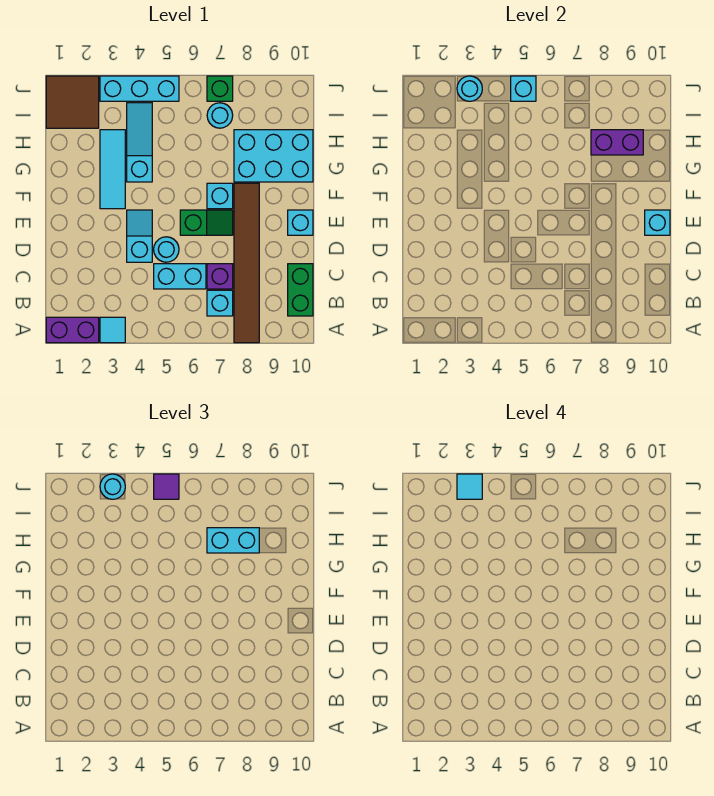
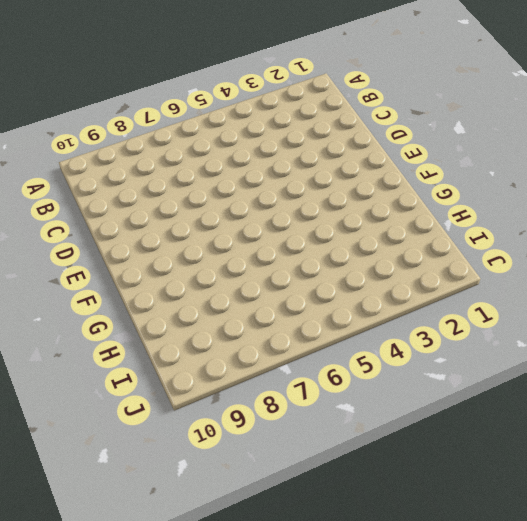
none -> purple brick A1:A2 level 1
none -> cyan tile A3 level 1
none -> brown tile A8:F8 level 1

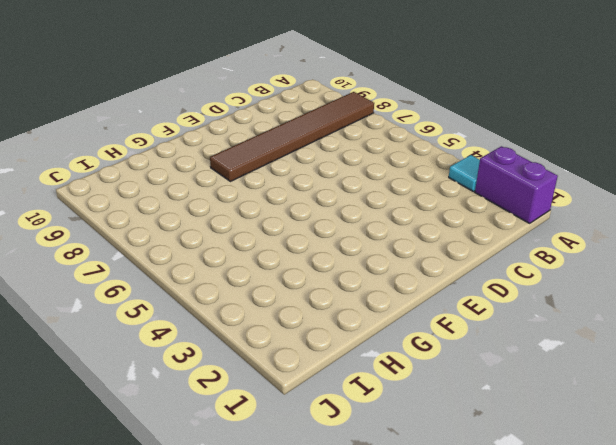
none -> cyan brick B7 level 1
none -> green brick B10:C10 level 1
none -> cyan brick C5:C6 level 1

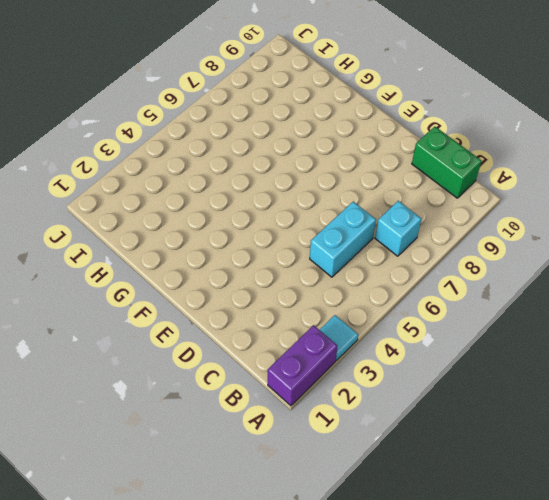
none -> brown tile A8:F8 level 1
none -> purple brick C7 level 1
none -> cyan slope D4:E4 level 1 top D

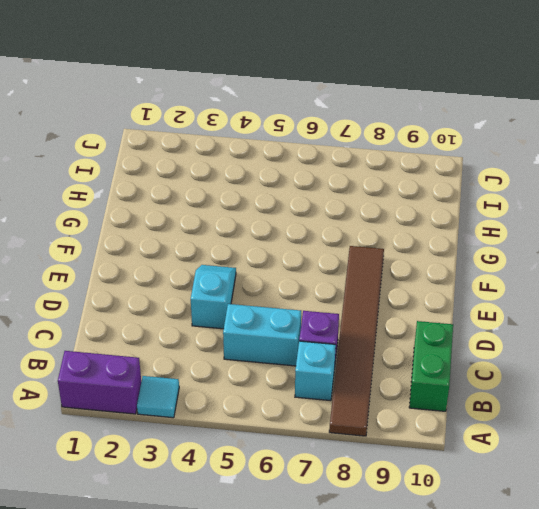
none -> cyan round brick D5 level 1
none -> green slope E6:E7 level 1 top 6
none -> cyan brick E10 level 1

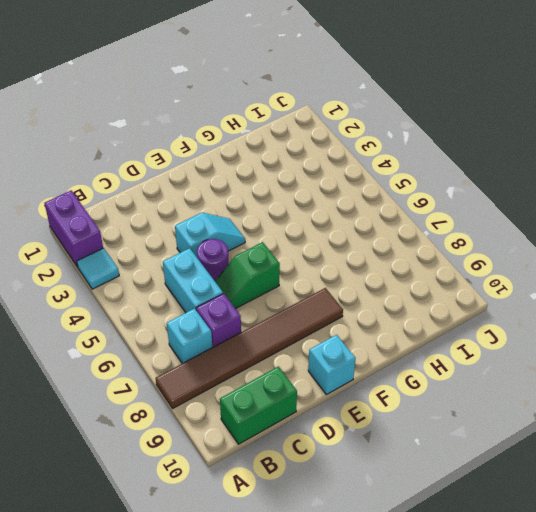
purple round brick D5 level 1 -> cyan round brick D5 level 1
green slope D6:E6 level 1 top E -> green slope E6:E7 level 1 top 6
none -> cyan tile F3:H3 level 1
none -> cyan brick F7 level 1
none -> cyan slope G4:I4 level 1 top G

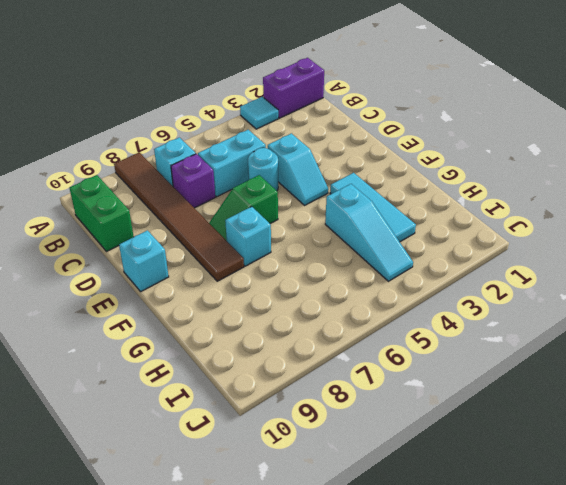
none -> cyan brick G8:H10 level 1
none -> brown tile I1:J2 level 1
none -> cyan round brick I7 level 1

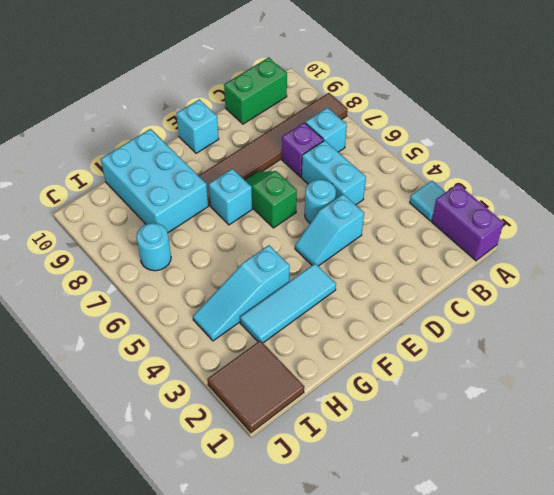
none -> cyan brick J3:J5 level 1
none -> green brick J7 level 1
none -> cyan brick E10 level 2

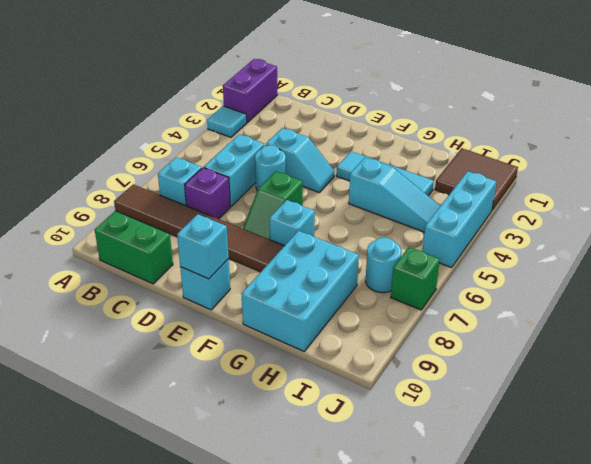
none -> purple brick H8:H9 level 2
none -> cyan round brick J3 level 2
none -> cyan brick J5 level 2

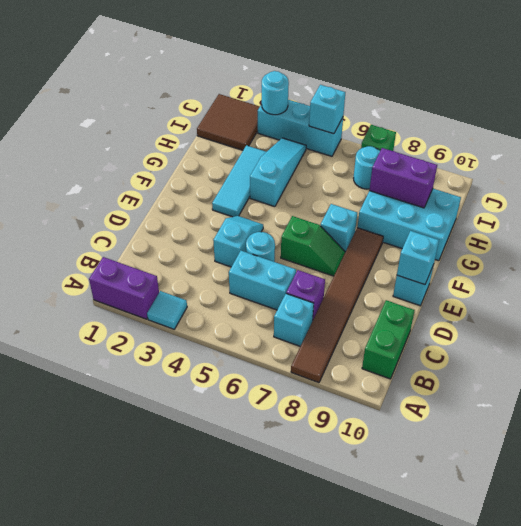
none -> cyan brick H7:H8 level 3
none -> cyan round brick J3 level 3
none -> purple tile J5 level 3

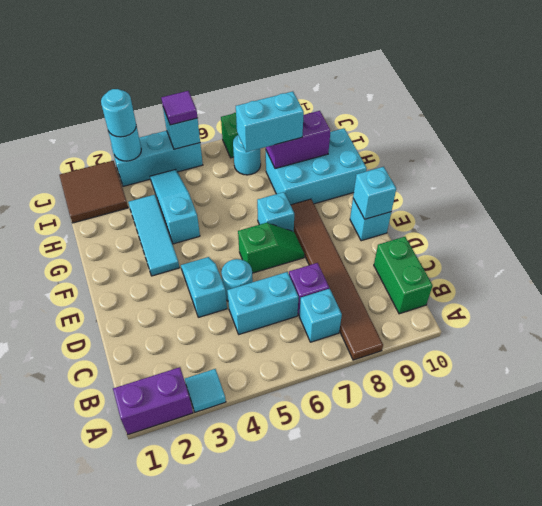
none -> cyan tile J3 level 4

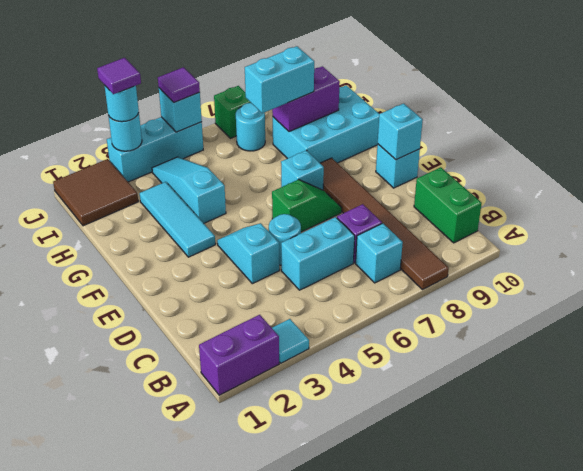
purple tile J3 level 4 -> cyan tile J3 level 4

